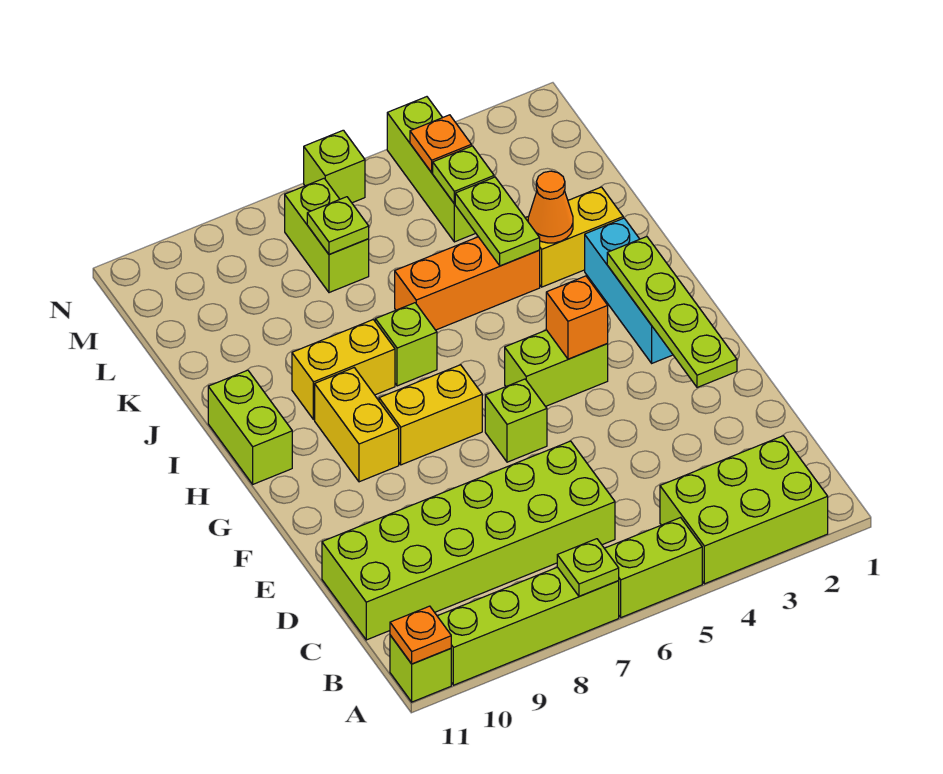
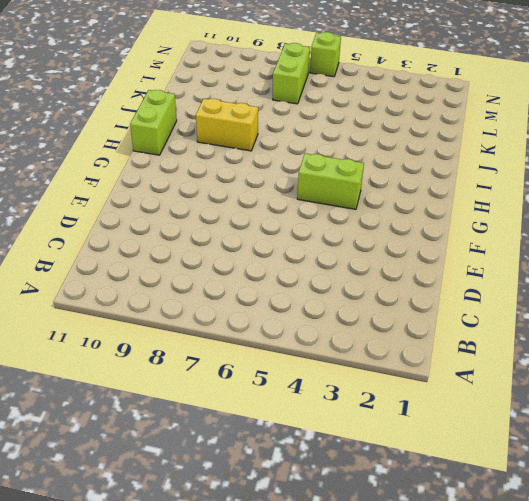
none -> lime brick A2:B4 level 1
none -> lime brick A5:A6 level 1
none -> lime brick A7:A10 level 1

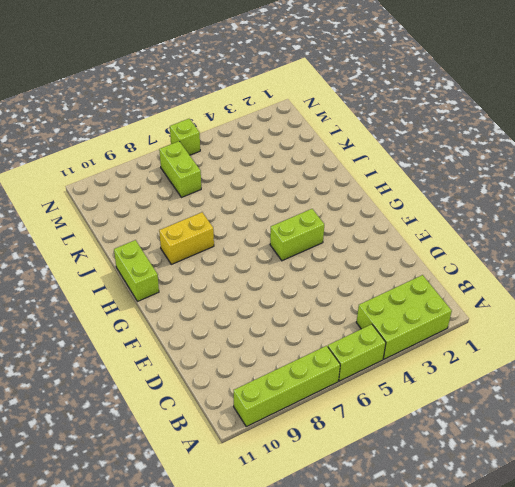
none -> lime brick A11 level 1
none -> lime brick C6:D11 level 1
none -> lime brick F6 level 1

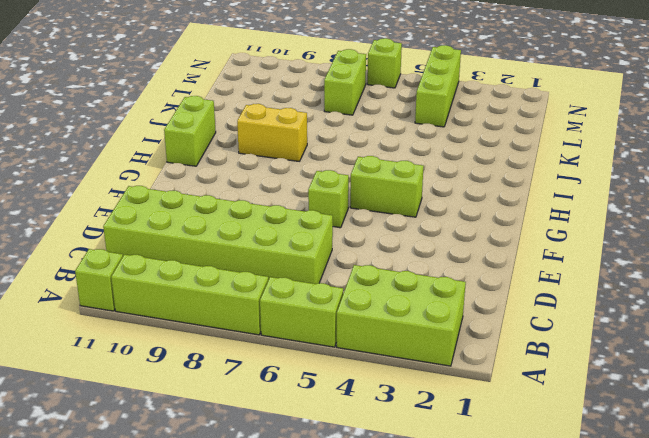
none -> cyan brick G2:I2 level 1
none -> yellow brick G7:G8 level 1
none -> yellow brick G9:H9 level 1

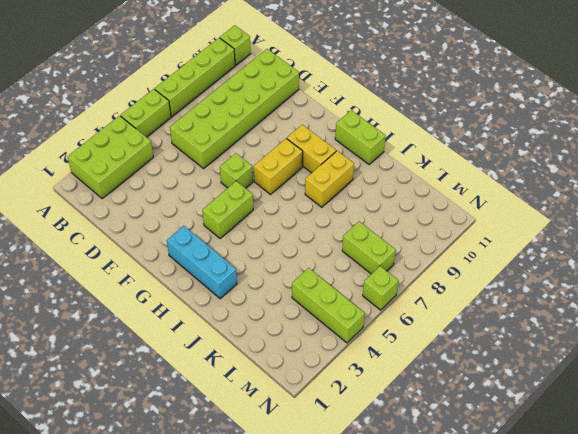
none -> lime brick I7 level 1
none -> yellow brick J2:J3 level 1
none -> orange brick J4:J6 level 1

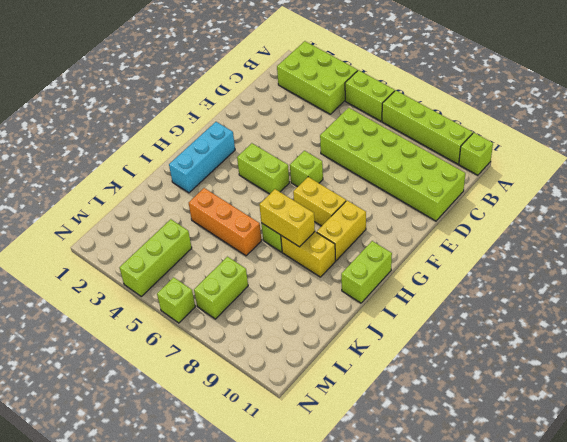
yellow brick I7:I8 level 2 -> yellow brick J2:J3 level 1
none -> lime plate A7 level 2
none -> orange plate A11 level 2
none -> lime plate E2:H2 level 2

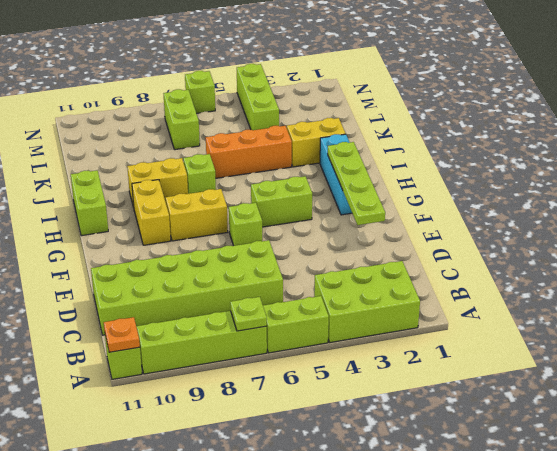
none -> orange brick G4 level 2
none -> orange cone J3 level 2
none -> lime plate J4:K4 level 2

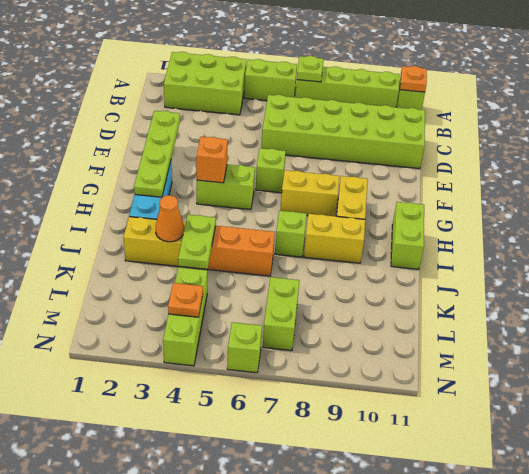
none -> lime plate L4 level 2
none -> lime plate L7 level 2

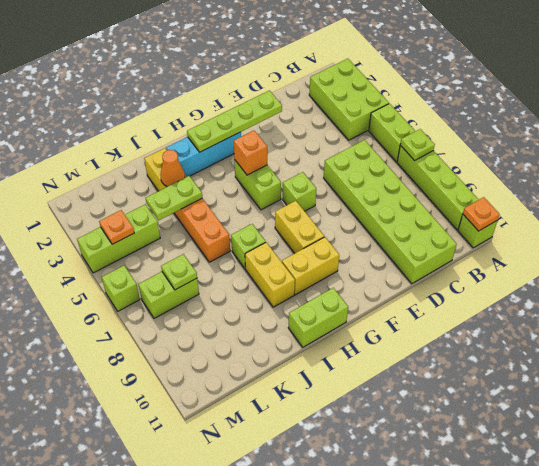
none -> lime plate L4 level 2

